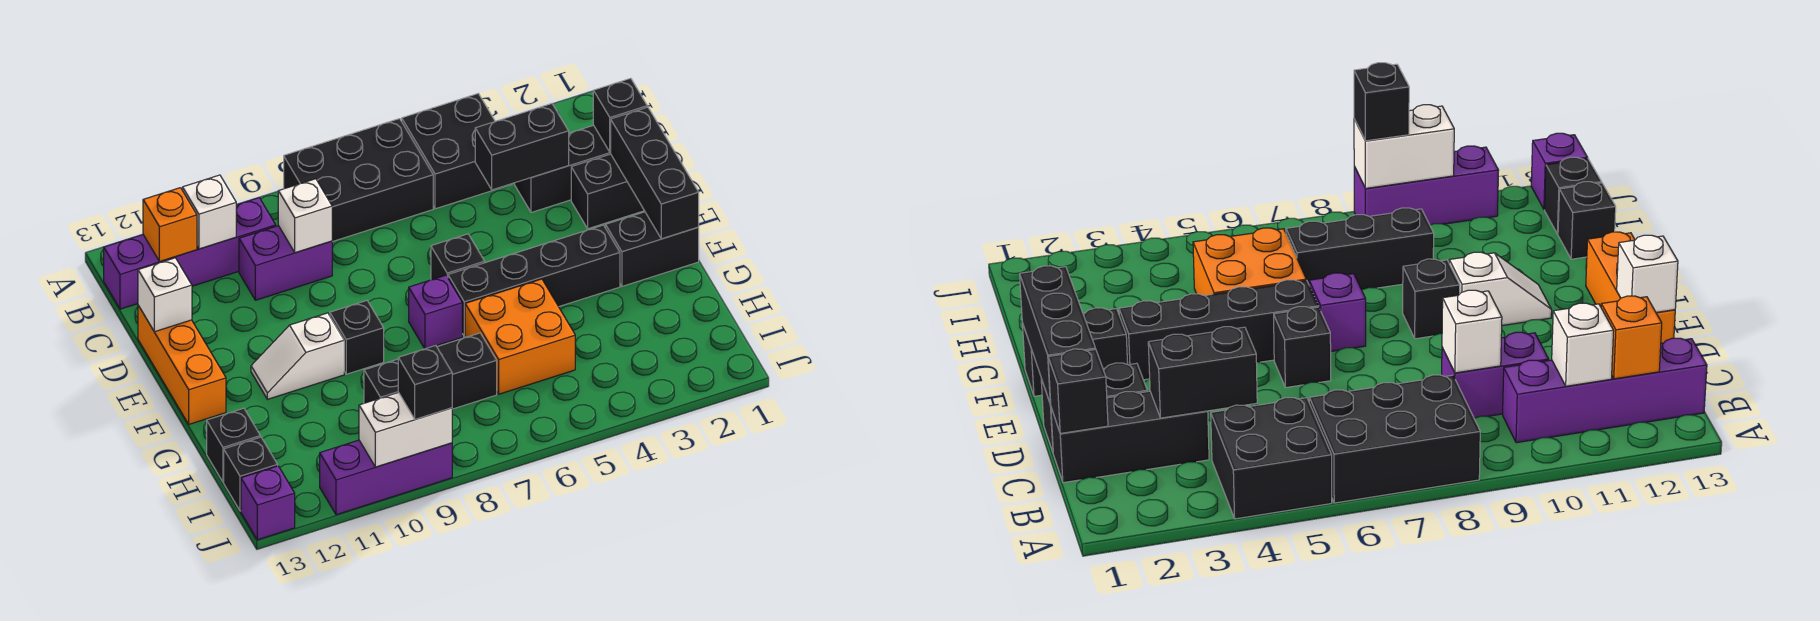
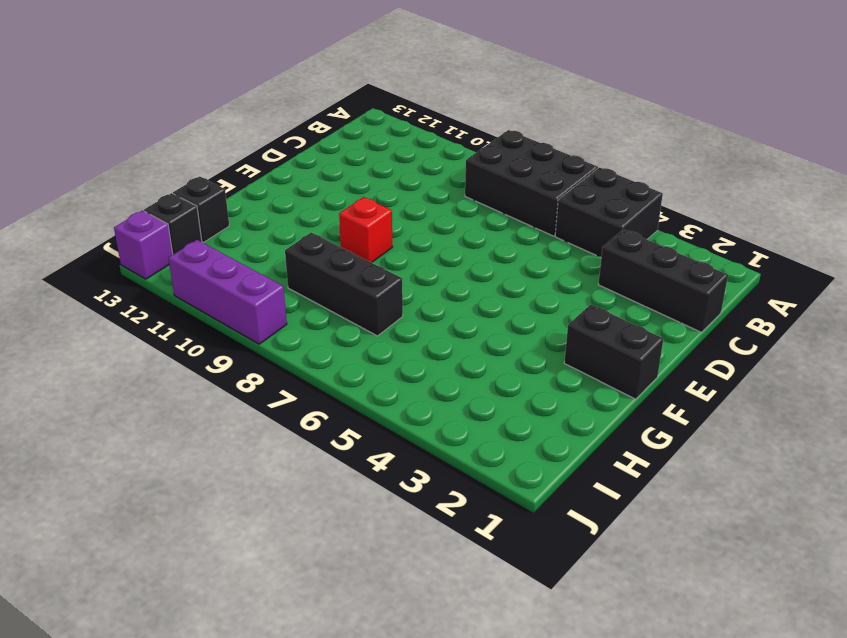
red brick F9 level 1 -> black brick F9 level 1
none -> purple brick B10:B13 level 1
none -> purple brick C9:C10 level 1
none -> black brick D1:D2 level 1

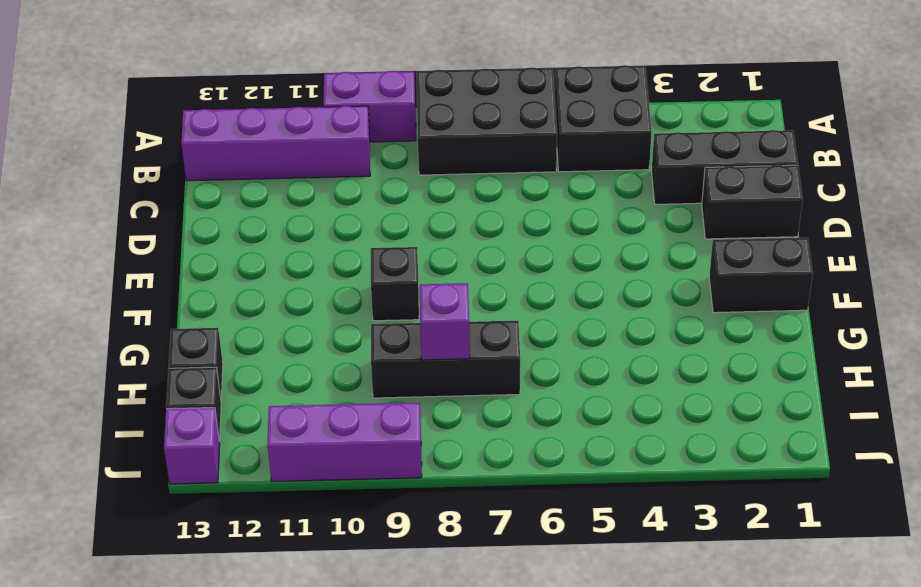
purple brick A9:A10 level 1 -> purple brick C9:C10 level 1
purple brick H8 level 2 -> purple brick F7 level 1
none -> orange brick D13:F13 level 1
none -> black brick E6 level 1
none -> black brick F3:F6 level 1

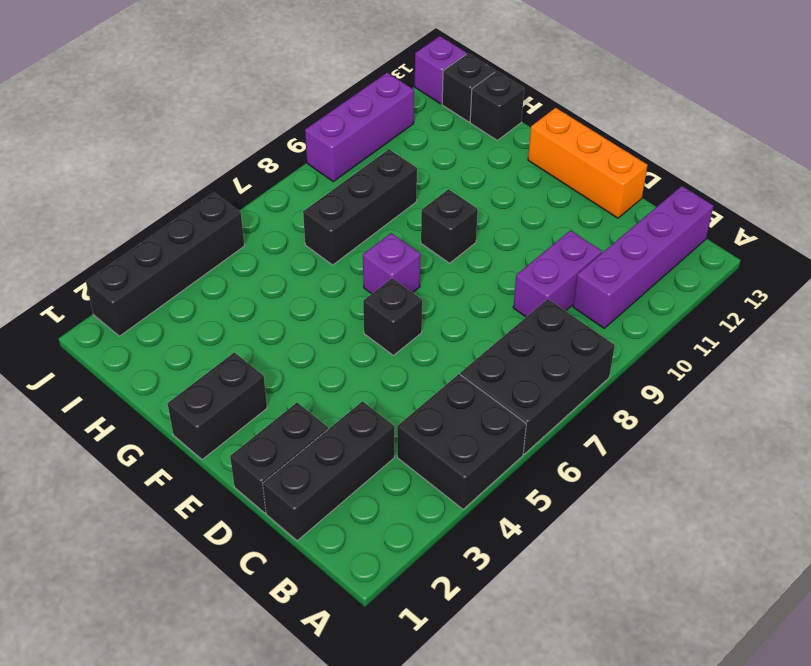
black brick J2:J5 level 1 -> black brick F3:F6 level 1
none -> white slope F10:F11 level 1 top 10
none -> orange brick G5:H6 level 1
none -> white brick B11 level 2

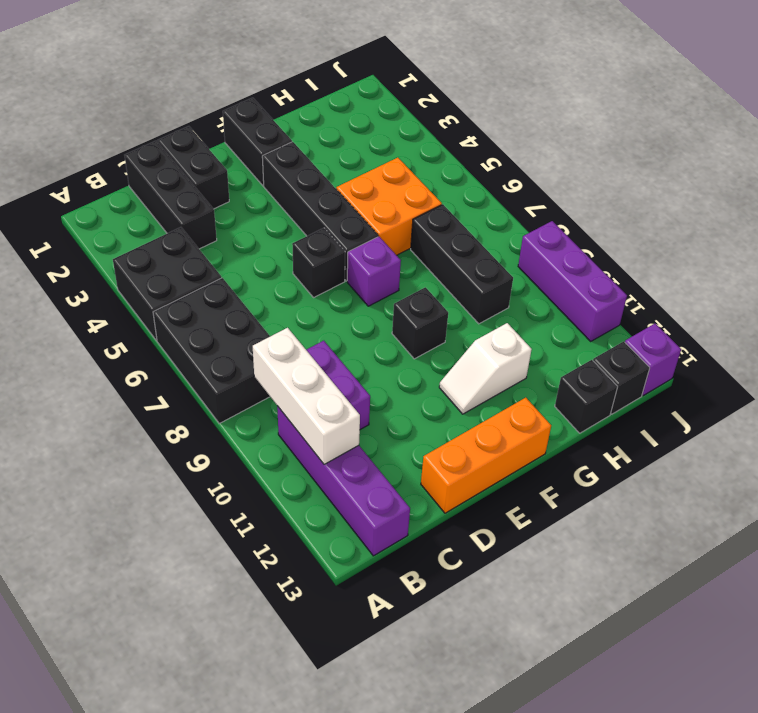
white brick B9:B11 level 2 -> white brick B11 level 2
white slope F11:G11 level 1 top G -> white slope F10:F11 level 1 top 10
none -> orange brick B12 level 2
none -> black brick C1 level 2
none -> black brick C3:C4 level 2

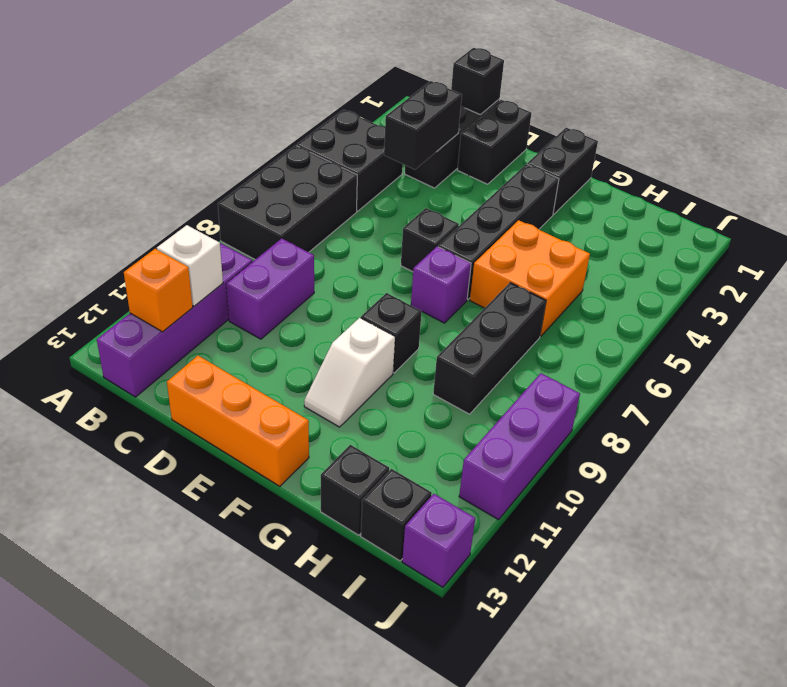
none -> white brick C9 level 2
none -> black brick D1:F1 level 2
none -> white brick D13 level 2

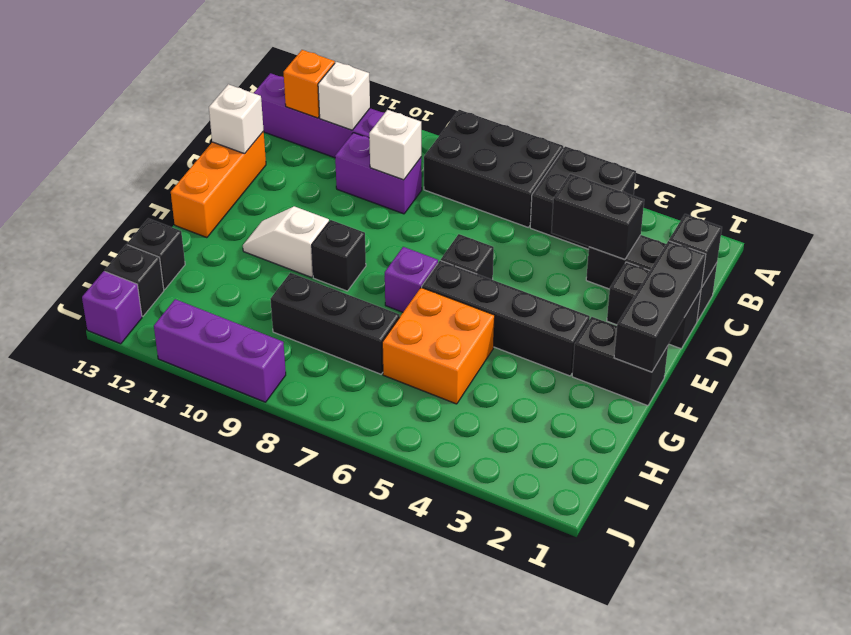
none -> white brick J9:J10 level 2
none -> black brick J9 level 3

